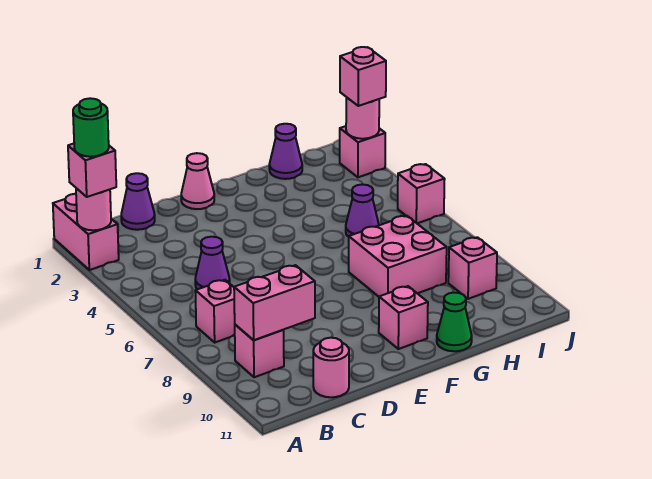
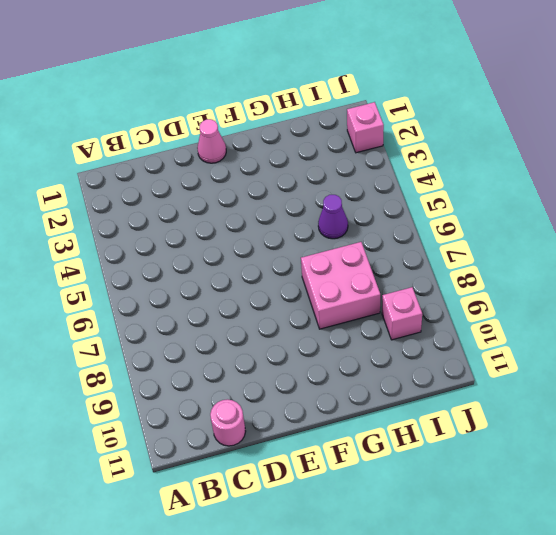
none -> pink brick A1:A2 level 1
none -> pink brick B7 level 1
none -> pink brick B9 level 1

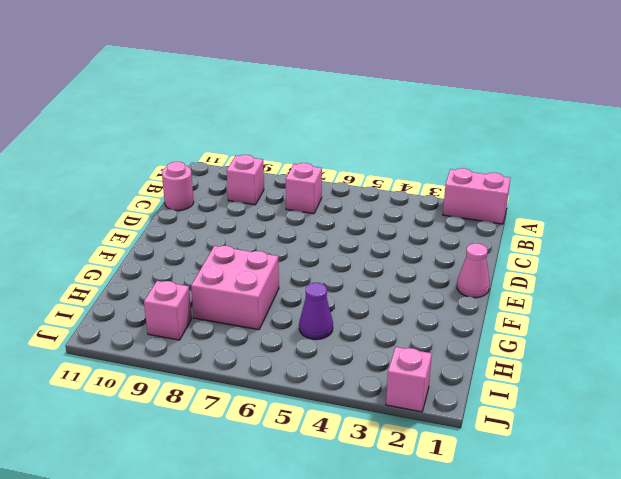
none -> purple cone C1 level 1
none -> purple cone C5 level 1
none -> pink brick F10 level 1

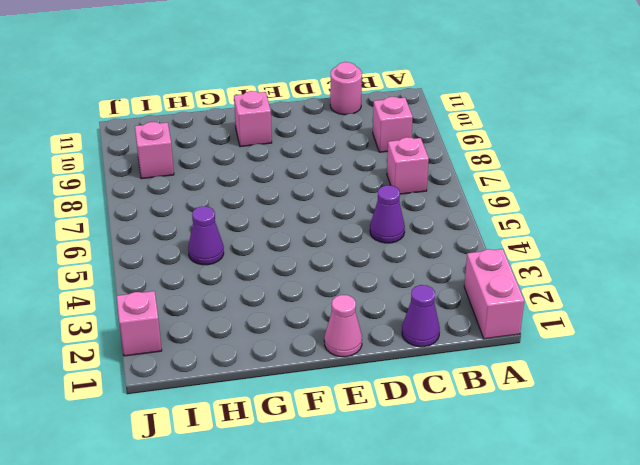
none -> pink brick G7:H8 level 1
none -> green cone G11 level 1
none -> purple cone H1 level 1

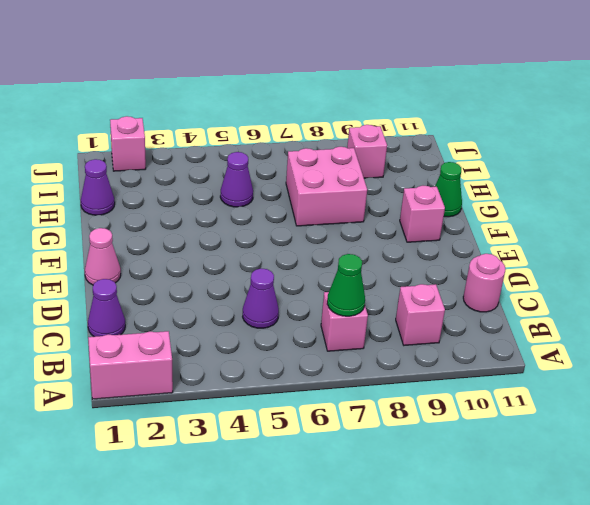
green cone B7 level 2 -> none
none -> pink brick J5 level 1
none -> pink round brick A2 level 2
none -> pink brick B9:C9 level 2

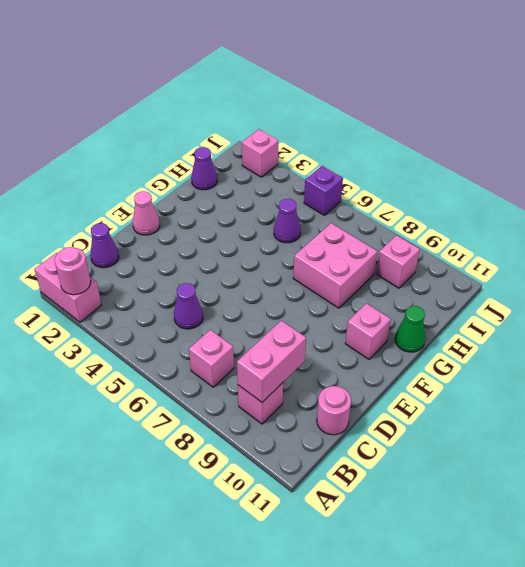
purple brick J5 level 1 -> pink brick J5 level 1
none -> pink round brick J2 level 2
none -> pink brick A2 level 3
none -> pink brick J2 level 3

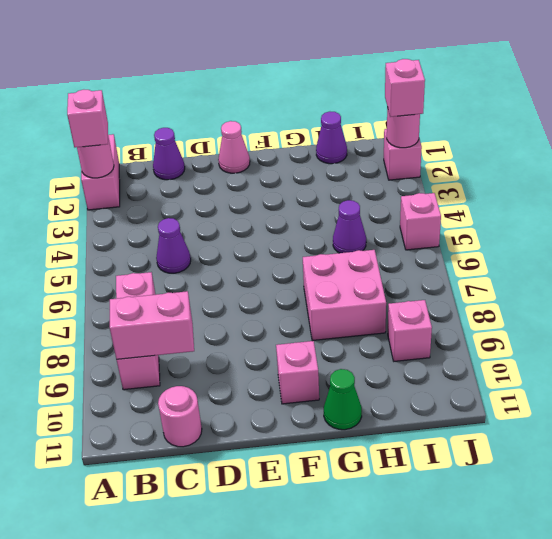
none -> green round brick A2 level 4

